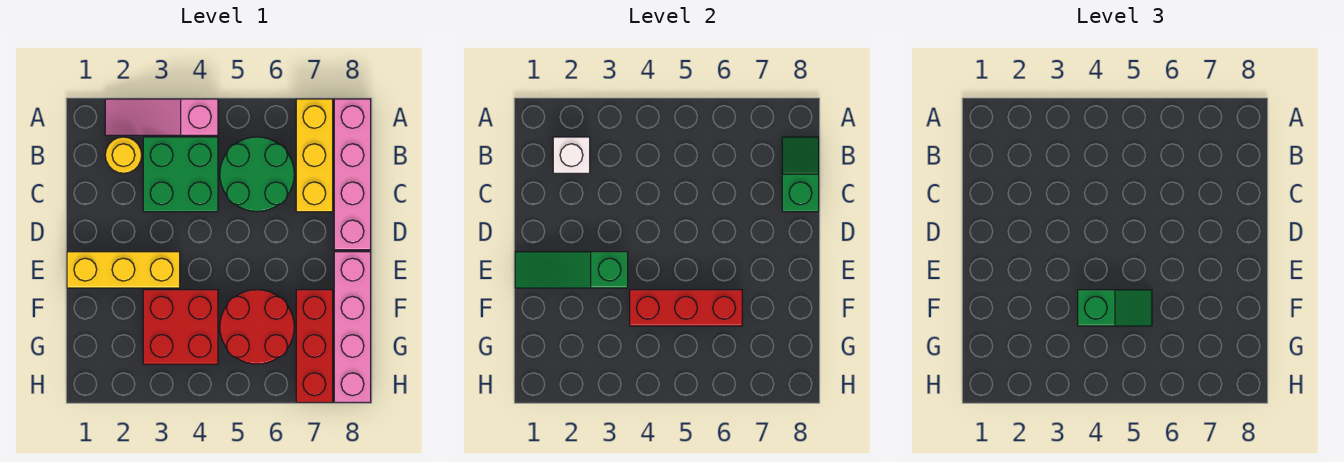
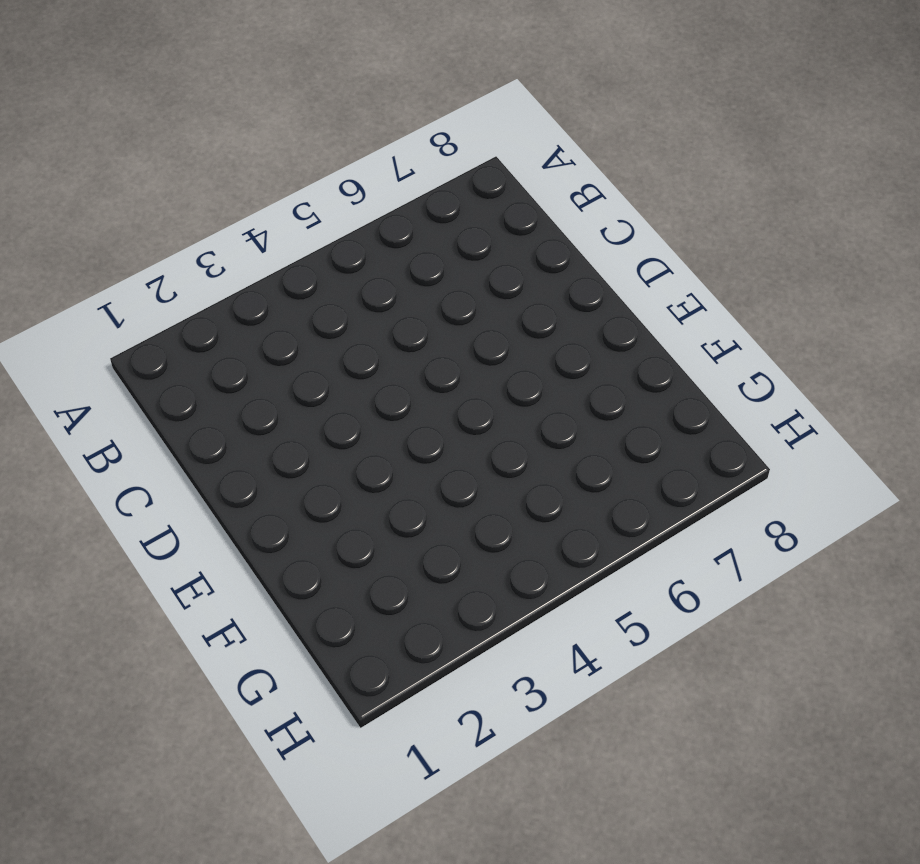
none -> pink slope A2:A4 level 1 top 4
none -> yellow brick A7:C7 level 1
none -> pink brick A8:D8 level 1

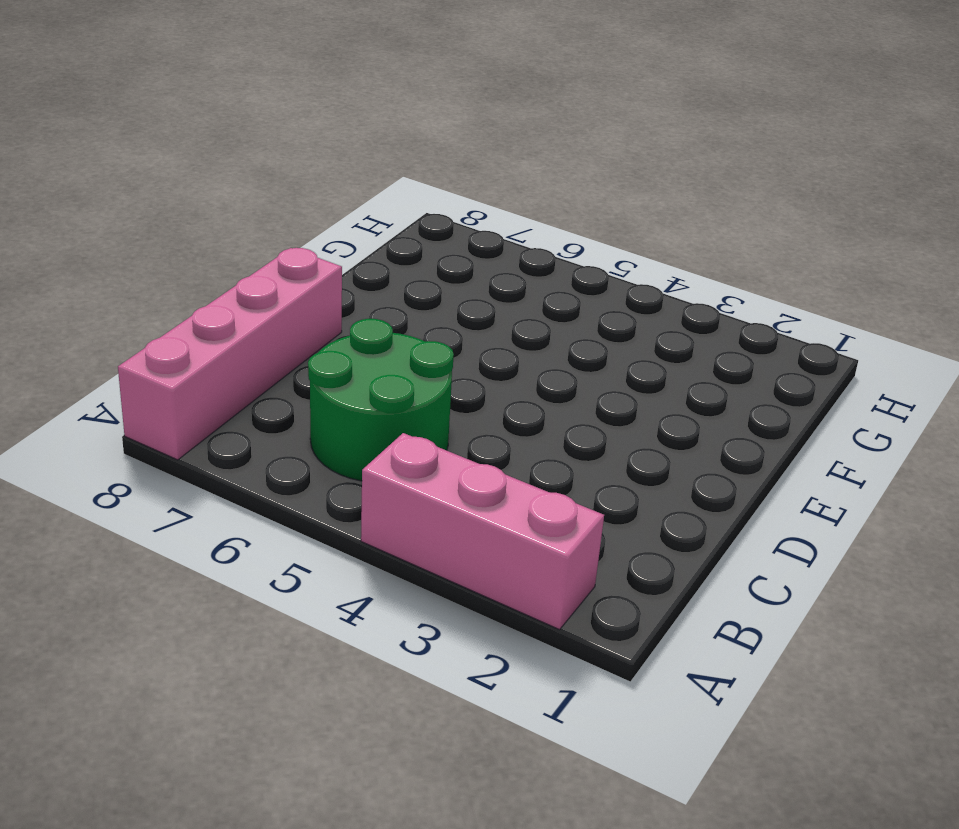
pink brick A2:A4 level 1 -> pink slope A2:A4 level 1 top 4
none -> yellow brick A7:C7 level 1
none -> yellow round brick B2 level 1
none -> green brick B3:C4 level 1

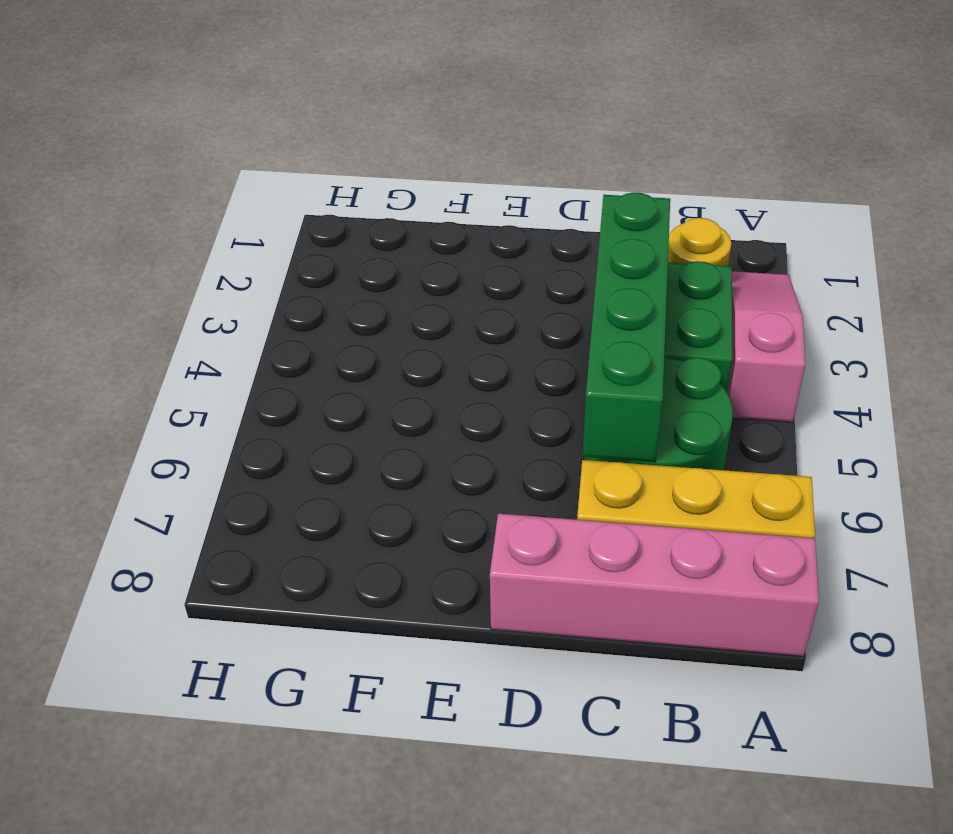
green brick C3:C6 level 2 -> none
none -> yellow brick E1:E3 level 1
none -> pink brick E8:H8 level 1
none -> red brick F3:G4 level 1

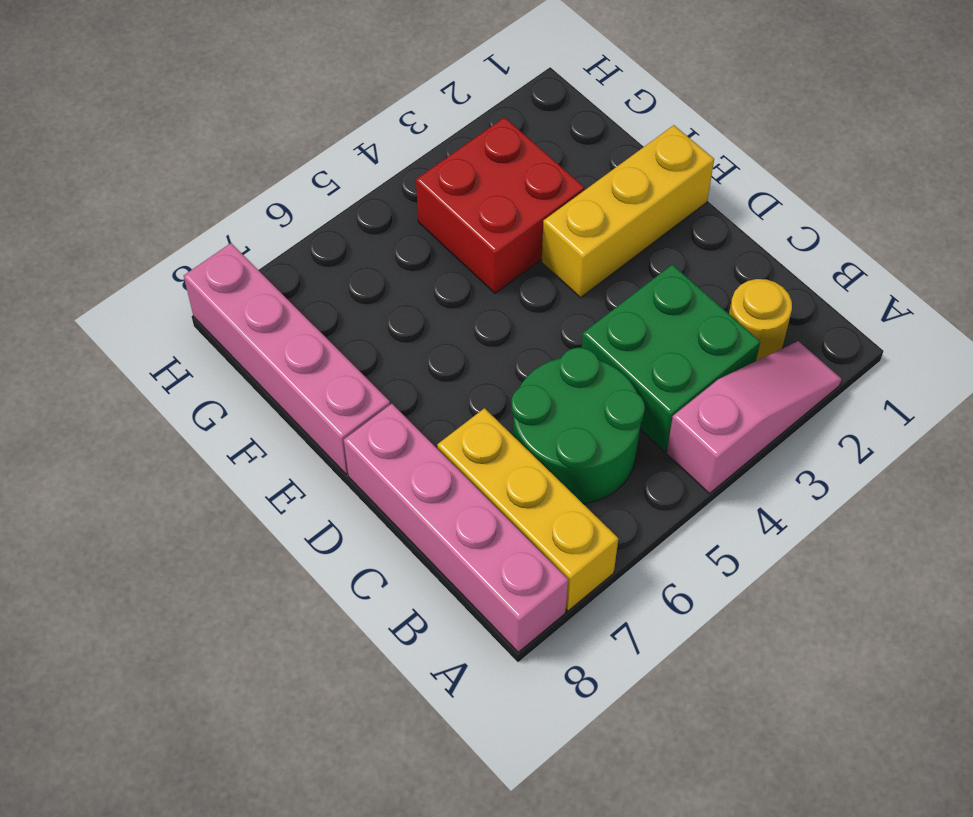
none -> red round brick F5:G6 level 1
none -> red brick F7:H7 level 1
none -> white brick B2 level 2

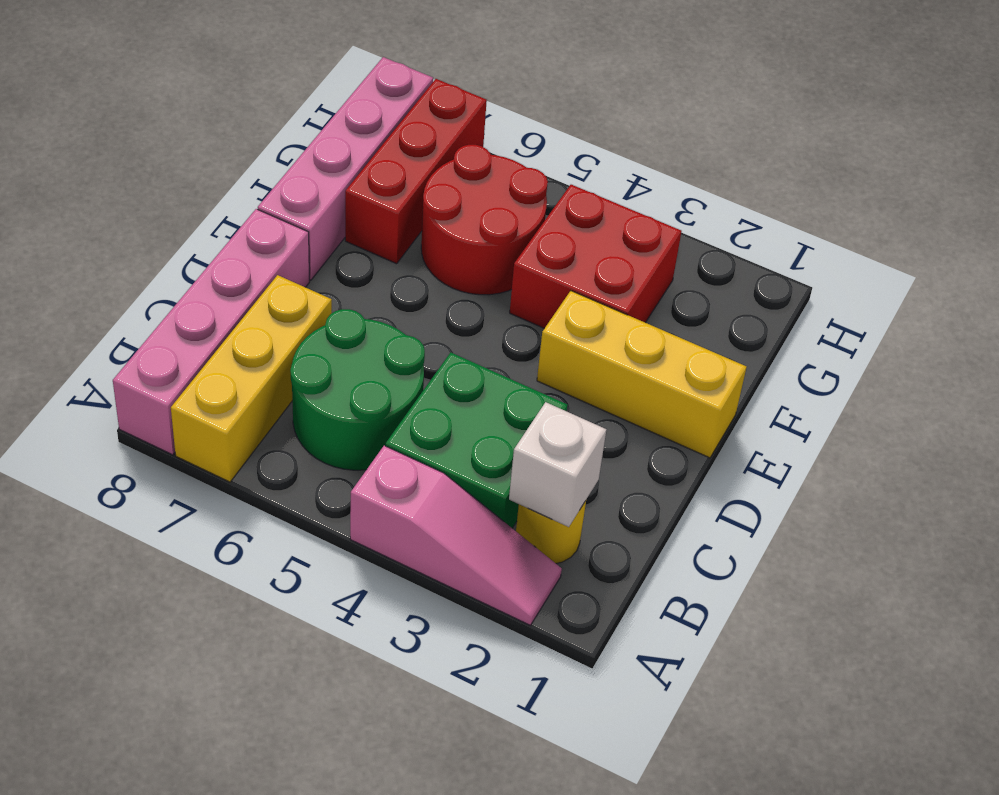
none -> green slope B8:C8 level 2 top C
none -> green slope E1:E3 level 2 top 3
none -> red brick F4:F6 level 2

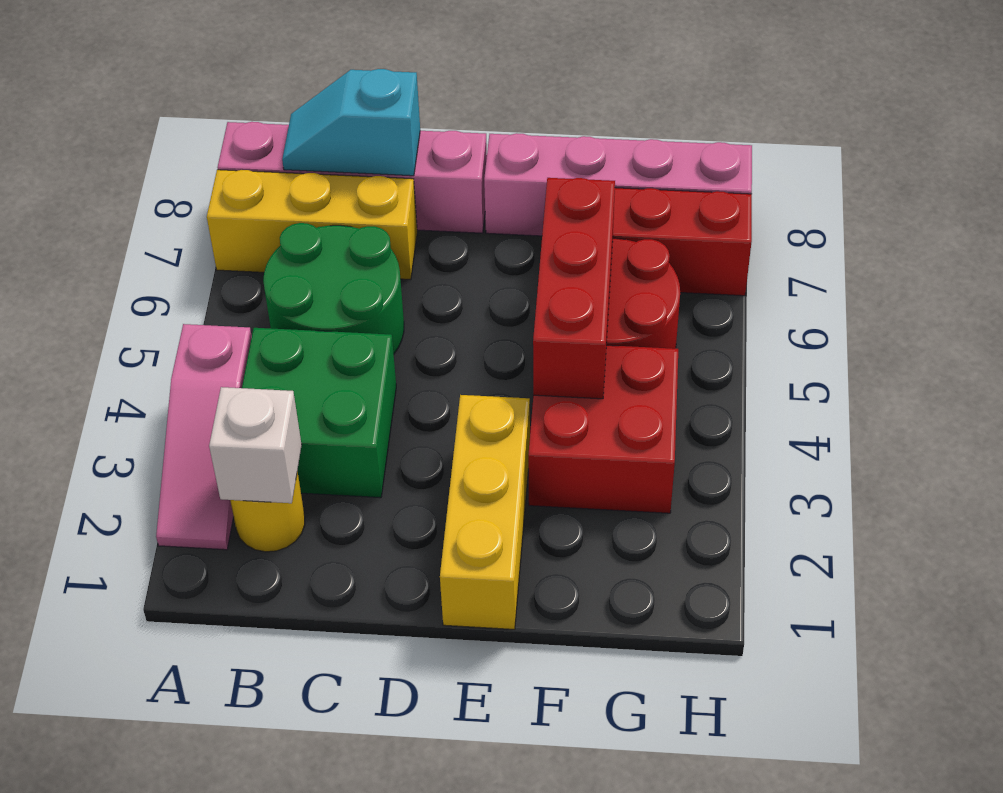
cyan slope B8:C8 level 2 top C -> green slope B8:C8 level 2 top C
none -> green slope E1:E3 level 2 top 3
none -> green slope F4:F5 level 3 top 4

